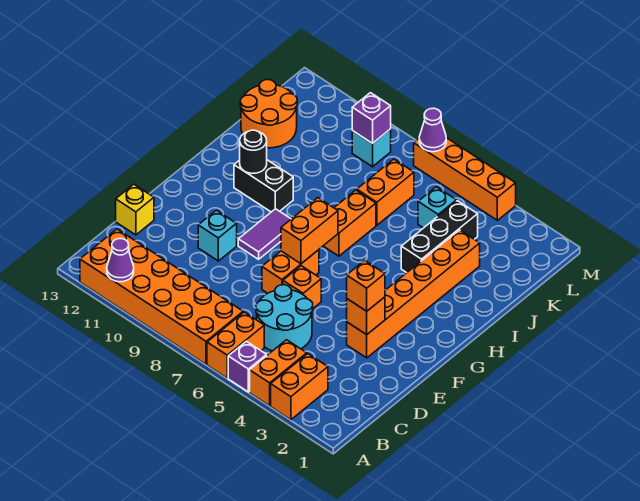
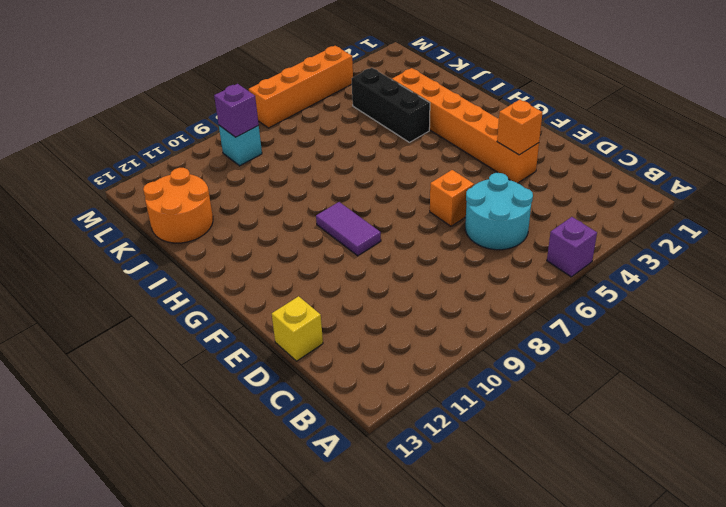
none -> orange brick A3:B3 level 1
none -> orange brick A4:B4 level 1
none -> orange brick A6:B6 level 1

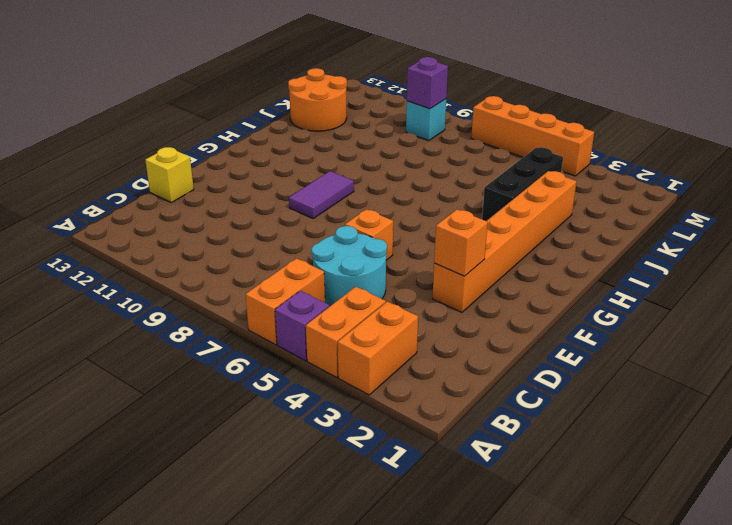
none -> orange brick A7:B12 level 1
none -> orange brick E7:F7 level 1
none -> cyan brick E10 level 1

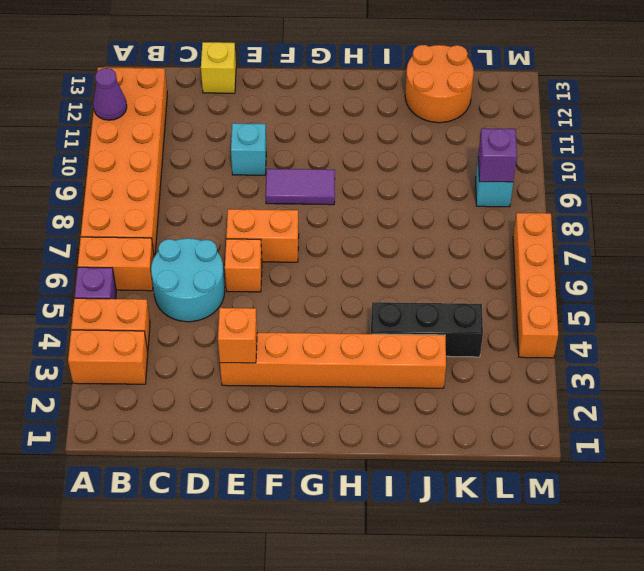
none -> orange brick H7:I7 level 1
none -> black brick H10:H11 level 1
none -> orange brick J7:K7 level 1

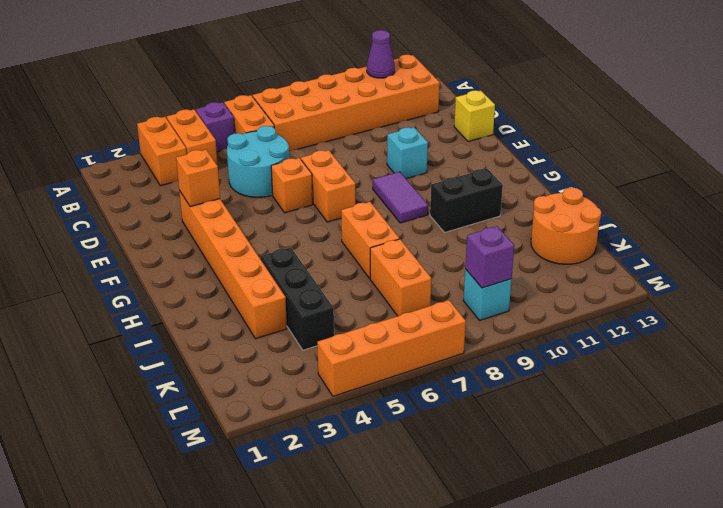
none -> cyan brick K5 level 1
none -> orange brick F7:G7 level 2
none -> black round brick H11 level 2

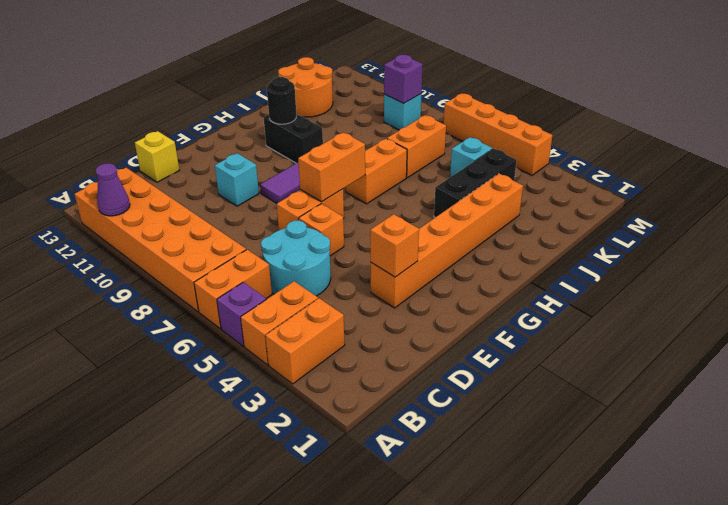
none -> purple cone M7 level 2
none -> orange brick E3 level 3

